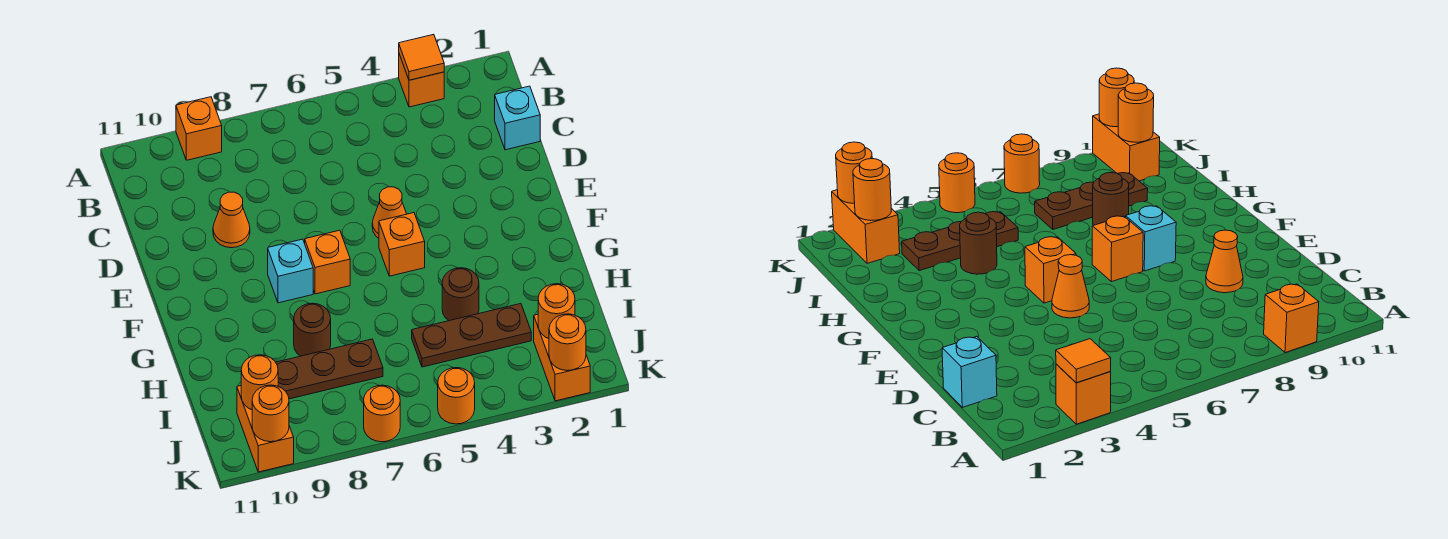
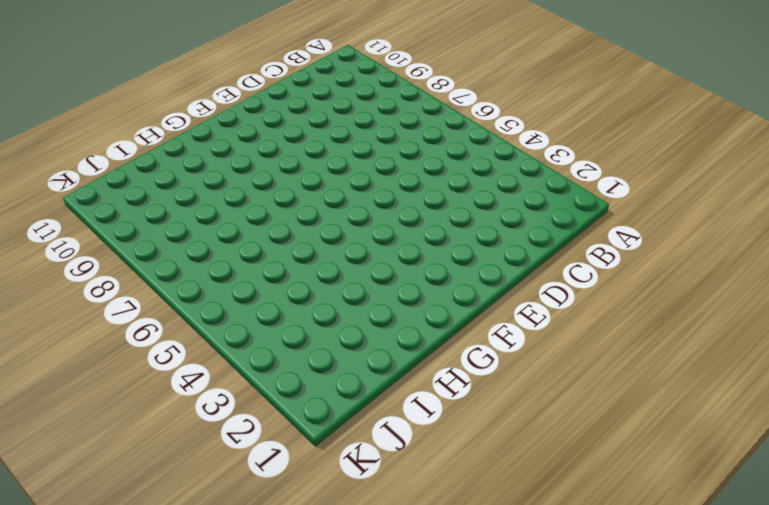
none -> orange brick A3 level 1
none -> orange brick A9 level 1
none -> cyan brick C1 level 1

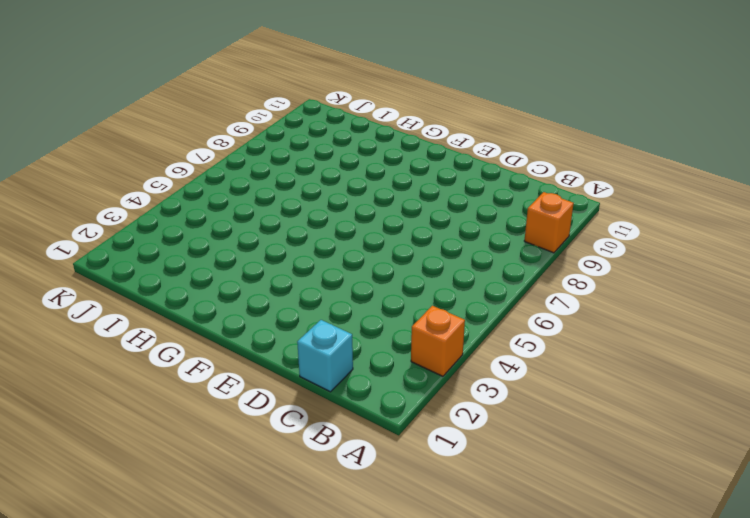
none -> orange cone D9 level 1
none -> orange cone E5 level 1
none -> orange brick F5 level 1

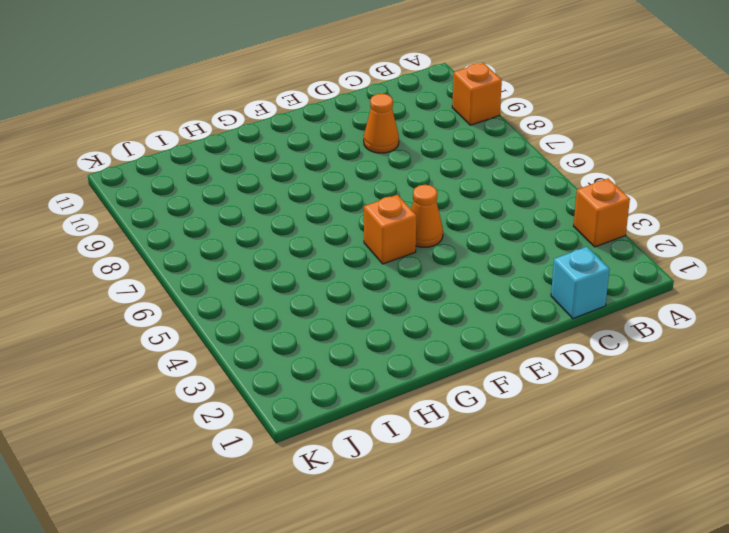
none -> orange brick F7 level 1
none -> cyan brick F8 level 1
none -> brown round brick H4 level 1

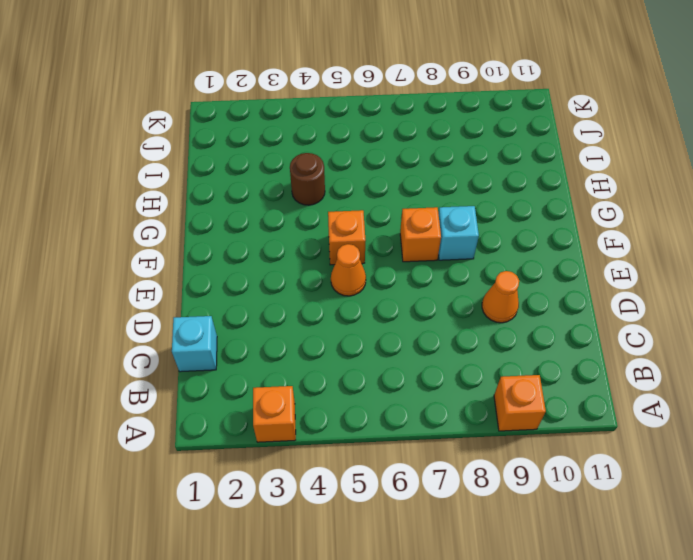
none -> brown round brick H8 level 1
none -> brown plate I3:I5 level 1
none -> brown plate I7:I9 level 1

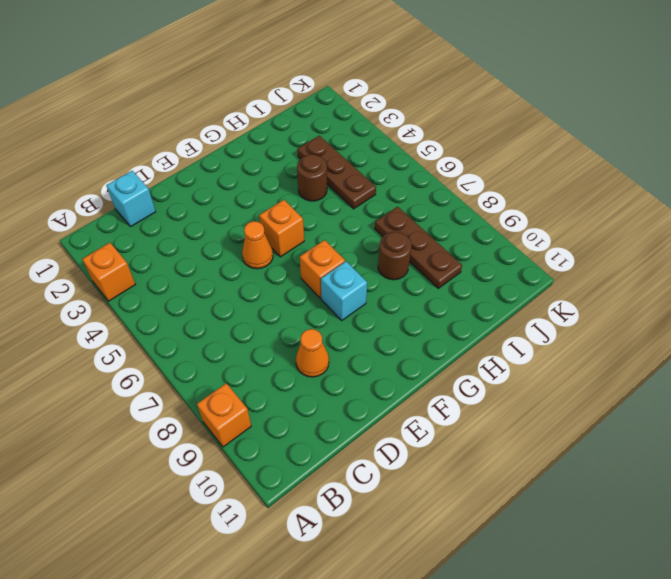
none -> orange brick J2:K2 level 1
none -> orange brick J10:K10 level 1
none -> orange round brick K5 level 1

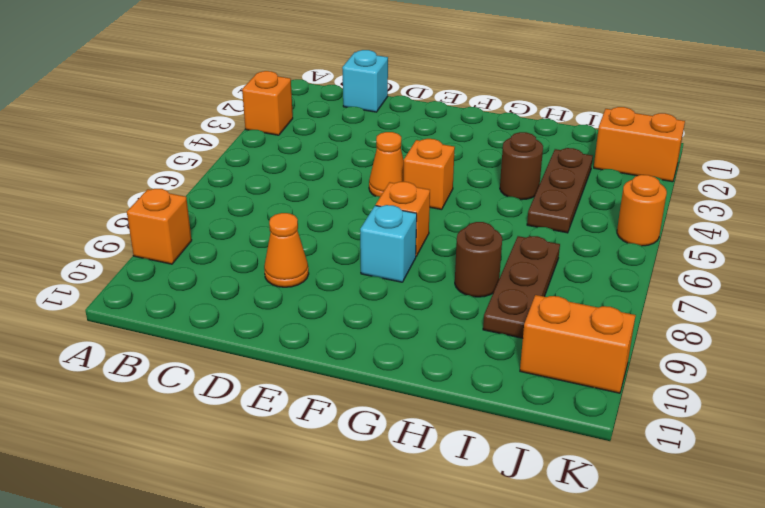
none -> orange round brick K7 level 1
none -> orange tile A3 level 2
none -> orange round brick J2 level 2

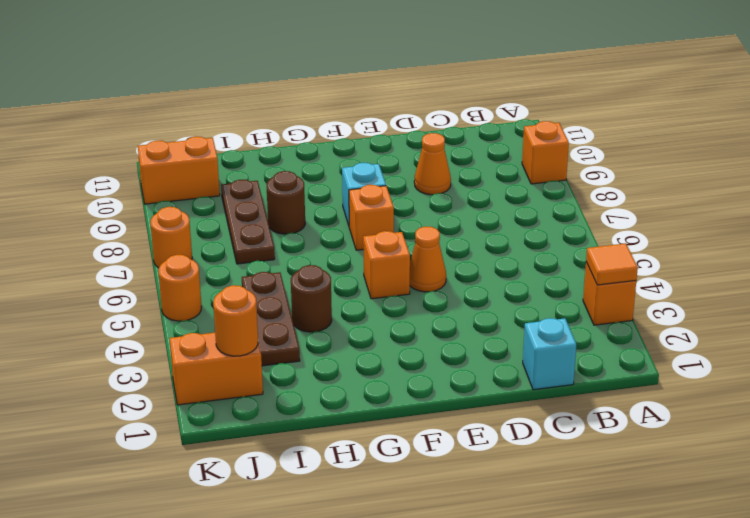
none -> orange round brick J10 level 2
none -> orange round brick K2 level 2
none -> orange round brick K10 level 2

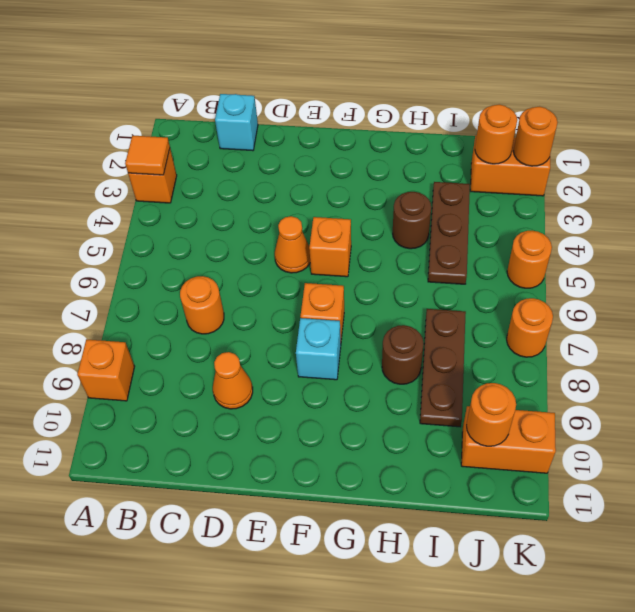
orange round brick C7 level 1 -> orange round brick K10 level 2

